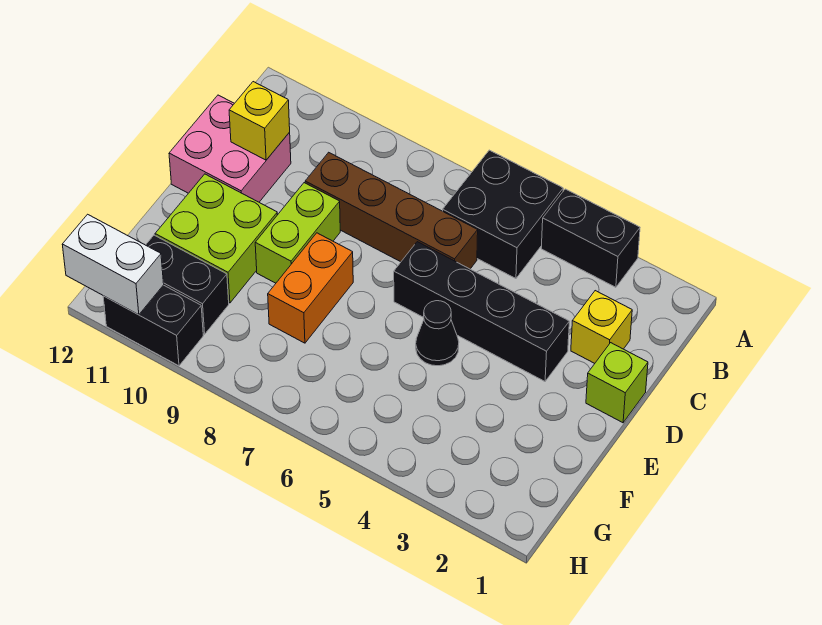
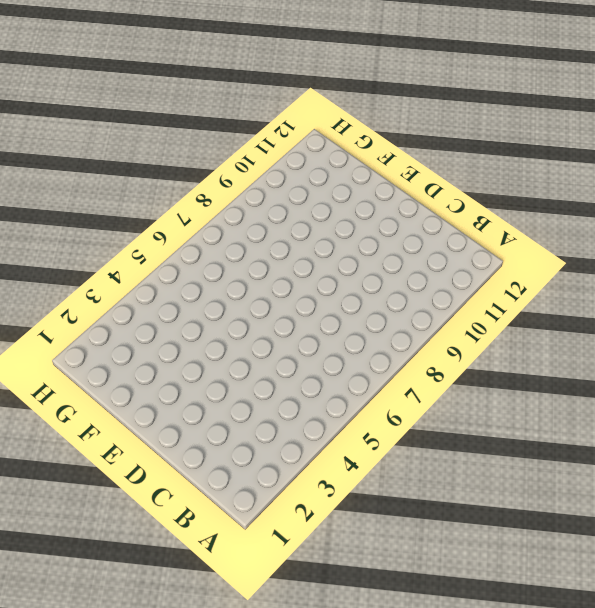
none -> black brick A3:A4 level 1
none -> black brick A5:B6 level 1
none -> yellow brick C2 level 1

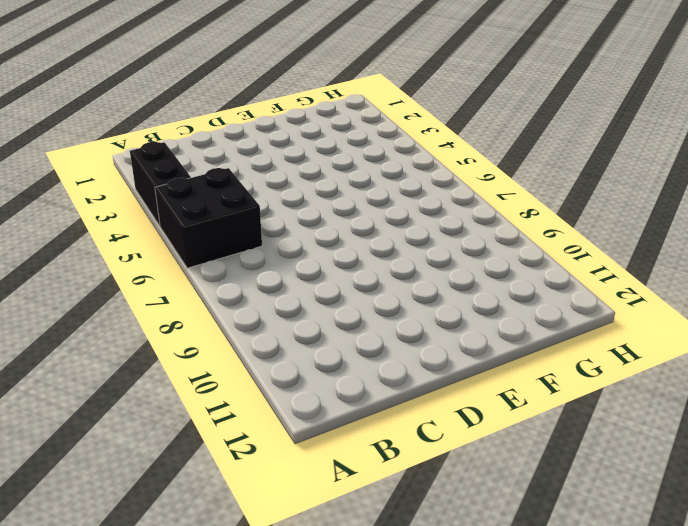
none -> yellow brick C2 level 1
none -> brown brick C6:C9 level 1
none -> pink brick C11:D12 level 1

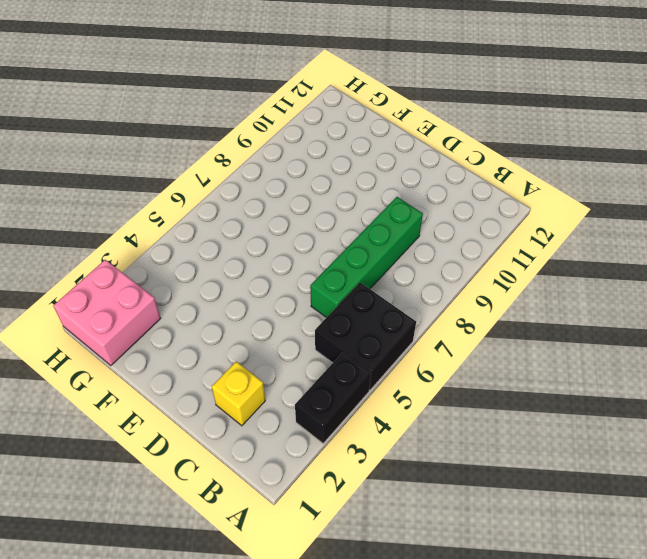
green brick C6:C9 level 1 -> brown brick C6:C9 level 1
pink brick G1:H2 level 1 -> pink brick C11:D12 level 1
none -> lime brick D1 level 1
none -> black brick D3:D6 level 1
none -> lime brick D9:E9 level 1

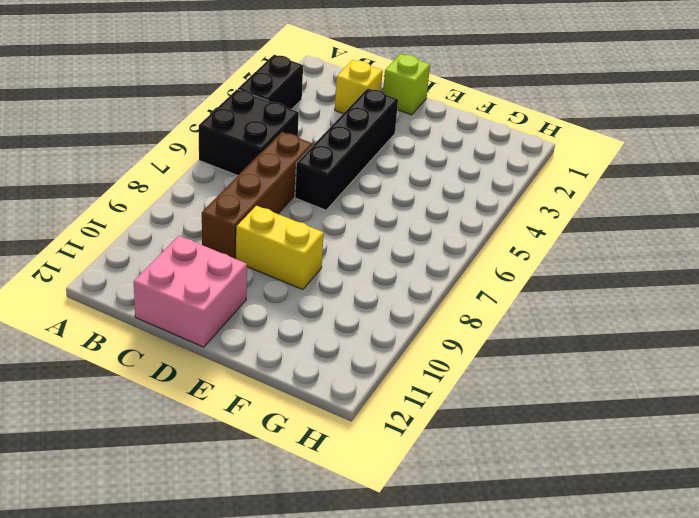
yellow brick D9:E9 level 1 -> lime brick D9:E9 level 1
none -> black cone E5 level 1
none -> orange brick E8:F8 level 1
none -> lime brick E10:F11 level 1

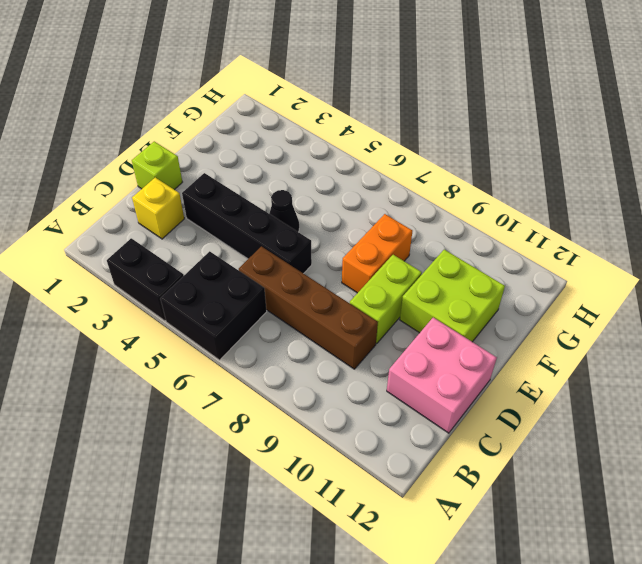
none -> black brick G10:G11 level 1
none -> black brick H10:H11 level 1
none -> yellow brick C11 level 2

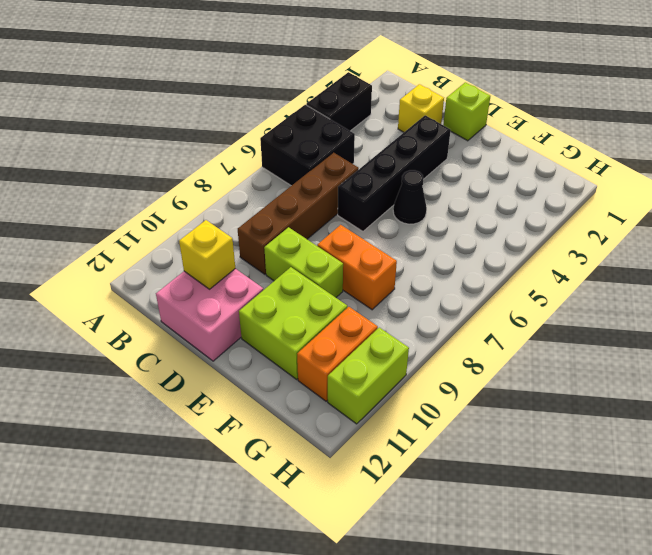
orange brick G10:G11 level 1 -> black brick G10:G11 level 1
lime brick H10:H11 level 1 -> black brick H10:H11 level 1
none -> white brick H11:H12 level 2

